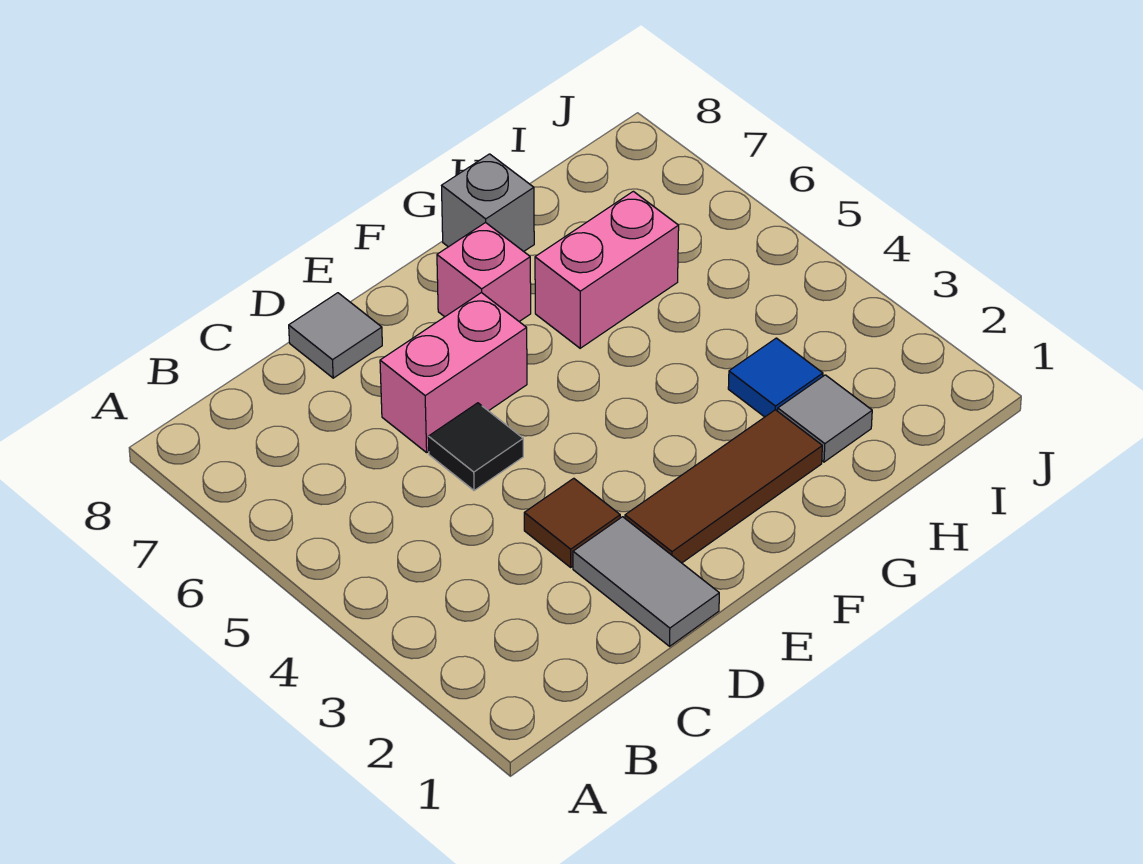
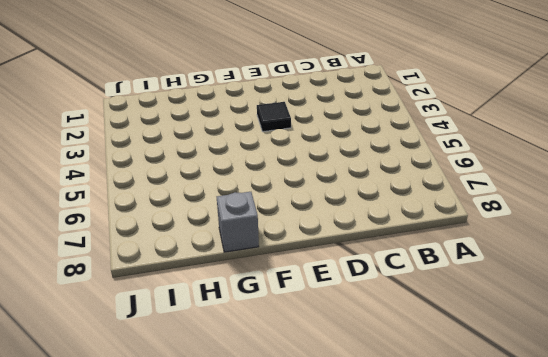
black tile E3 level 1 -> black tile D5 level 1
none -> grey tile D1:D2 level 1
none -> brown tile D3 level 1

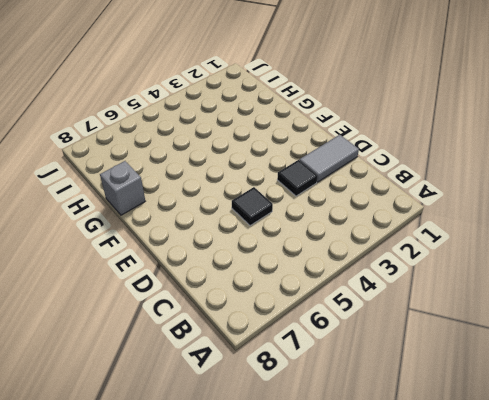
black tile D3 level 1 -> brown tile D3 level 1
none -> pink brick D6:E6 level 1
none -> grey tile D8 level 1

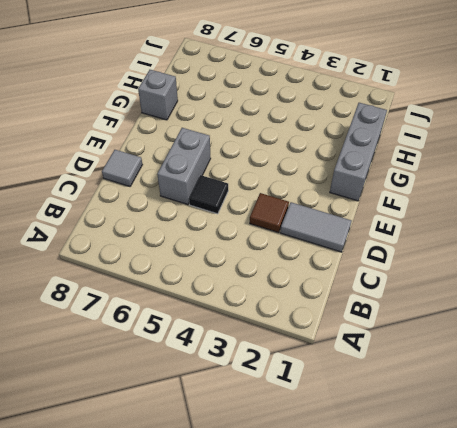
grey brick D6:E6 level 1 -> pink brick D6:E6 level 1
grey brick F1:H1 level 1 -> none
none -> brown tile E2:G2 level 1
none -> pink brick F7 level 1

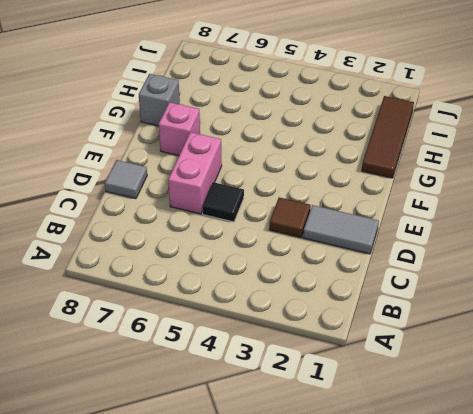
brown tile G1:I1 level 1 -> brown tile E2:G2 level 1
none -> pink brick G6:H6 level 1
none -> grey tile H2 level 1

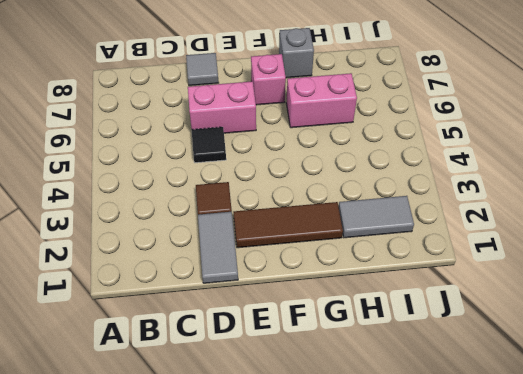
grey tile H2:I2 level 1 -> grey tile H2 level 1
none -> blue tile H3 level 1

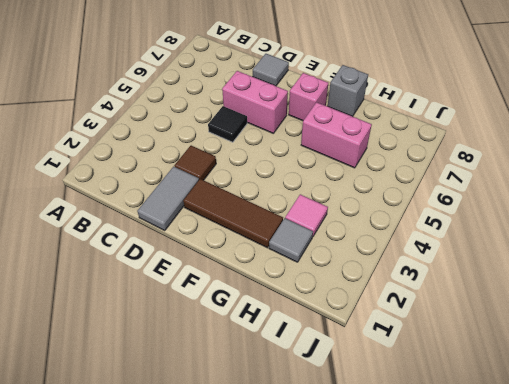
pink tile H3 level 1 -> blue tile H3 level 1

